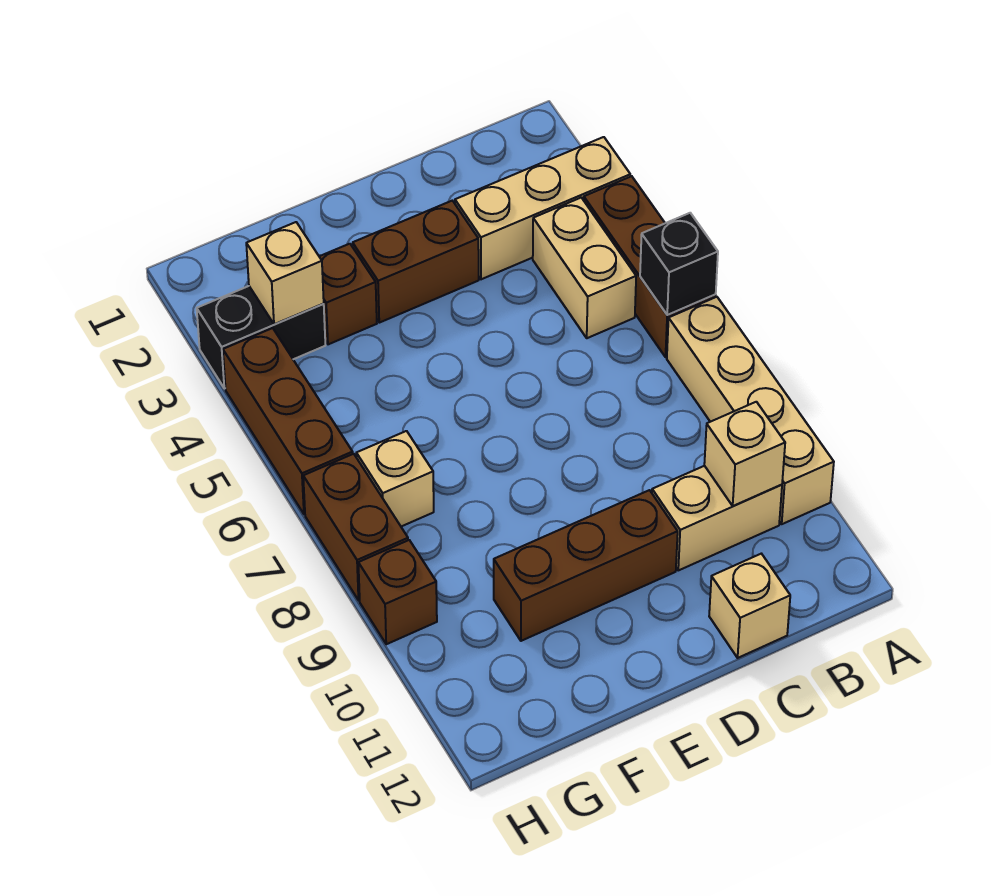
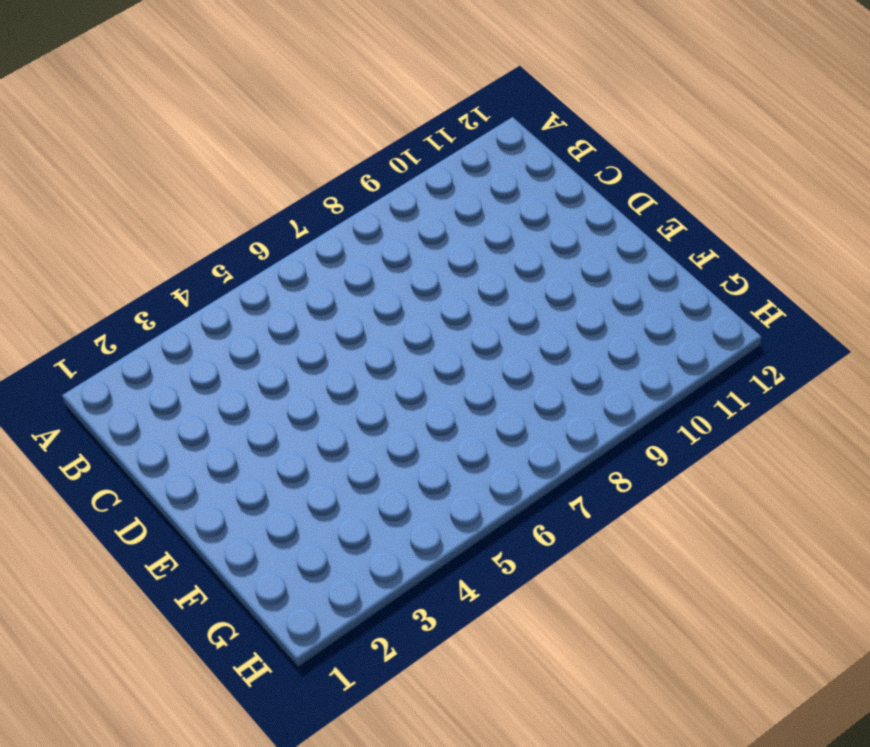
none -> tan brick A3:C3 level 1
none -> brown brick A4:A6 level 1
none -> tan brick A7:A10 level 1

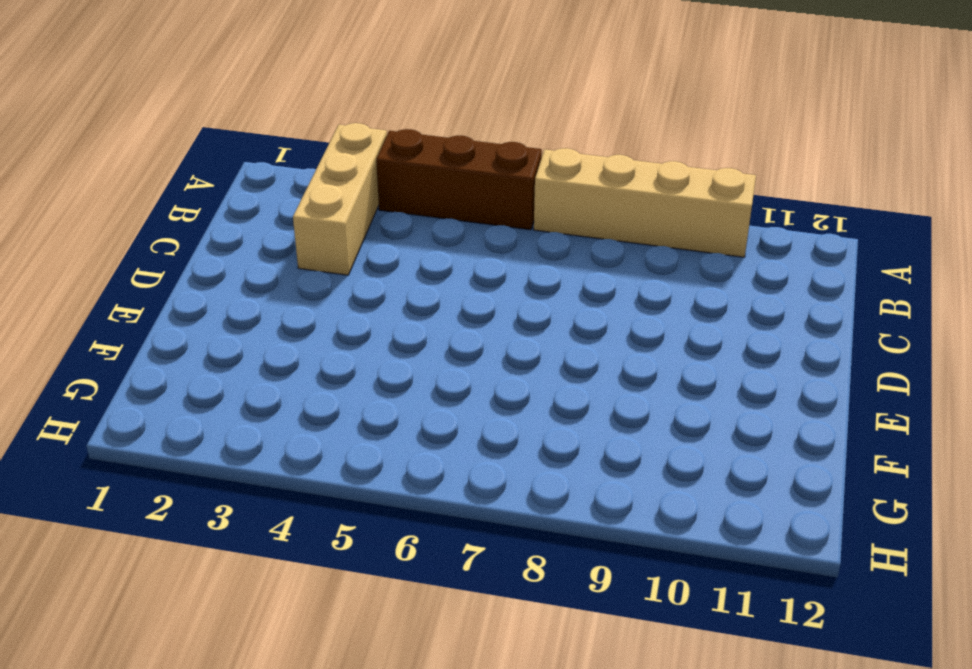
none -> tan brick B4:B5 level 1
none -> tan brick B10:C10 level 1
none -> tan brick C12 level 1

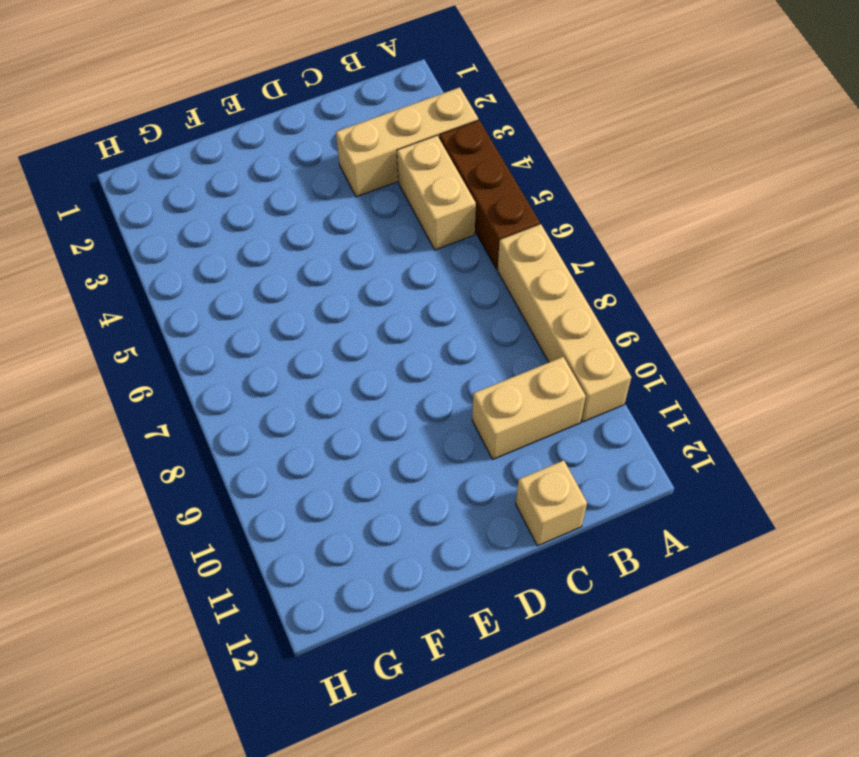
none -> brown brick D3:E3 level 1
none -> brown brick D10:F10 level 1
none -> brown brick F3 level 1

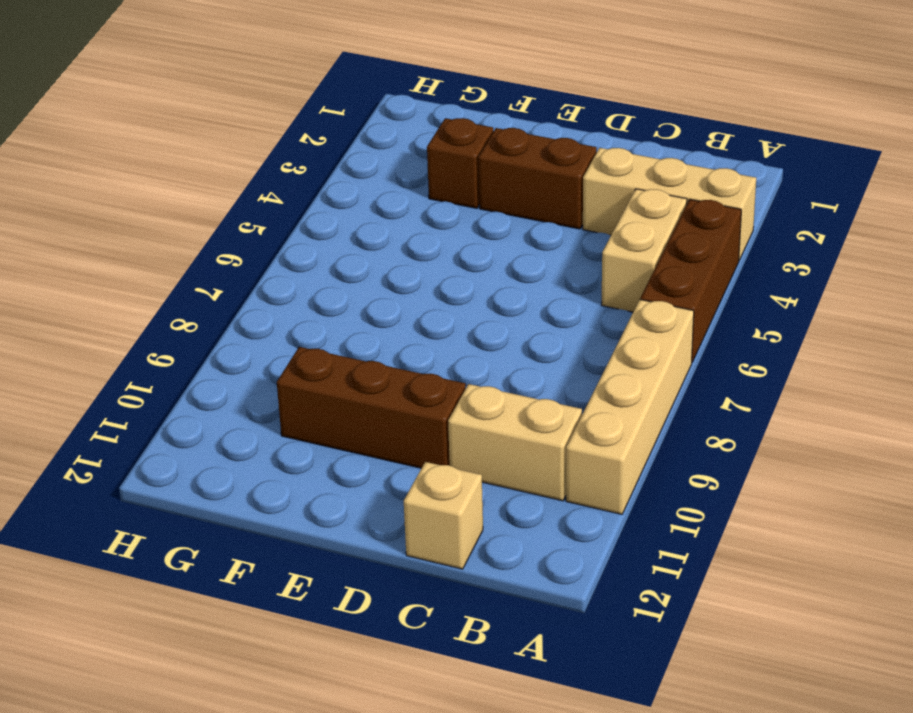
none -> black brick G3:H3 level 1
none -> tan brick G7 level 1
none -> brown brick H4:H6 level 1

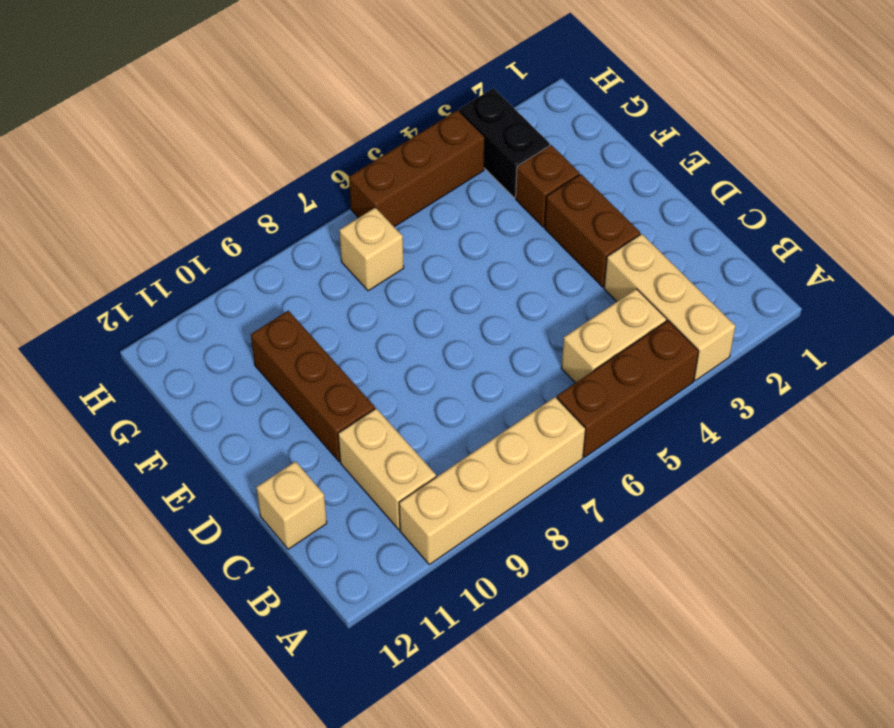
none -> brown brick H7:H8 level 1
none -> brown brick H9 level 1
none -> black brick A6 level 2

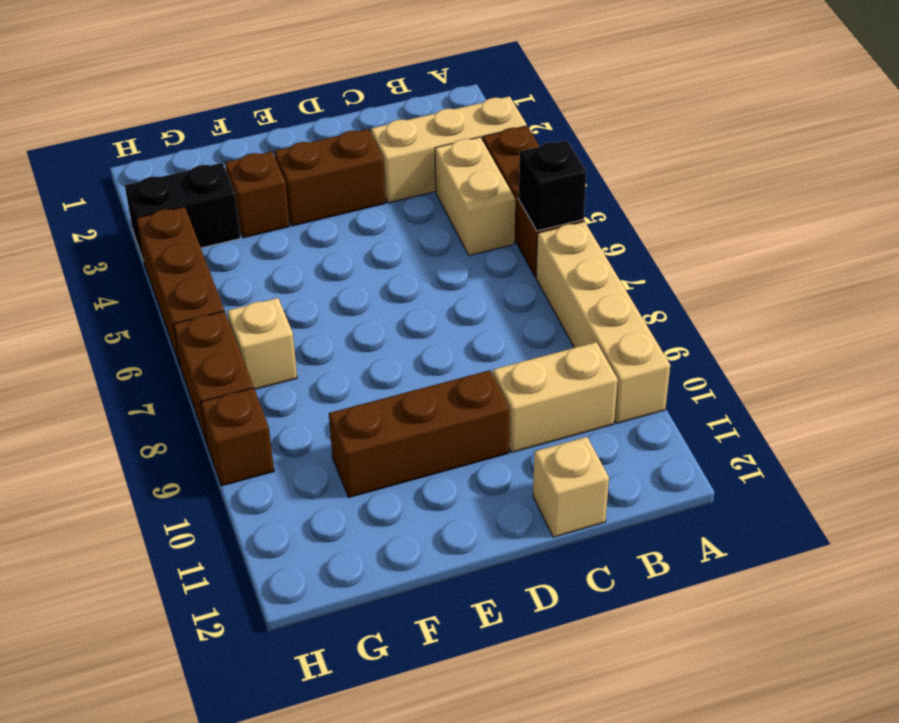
none -> tan brick B10 level 2
none -> tan brick G3 level 2

